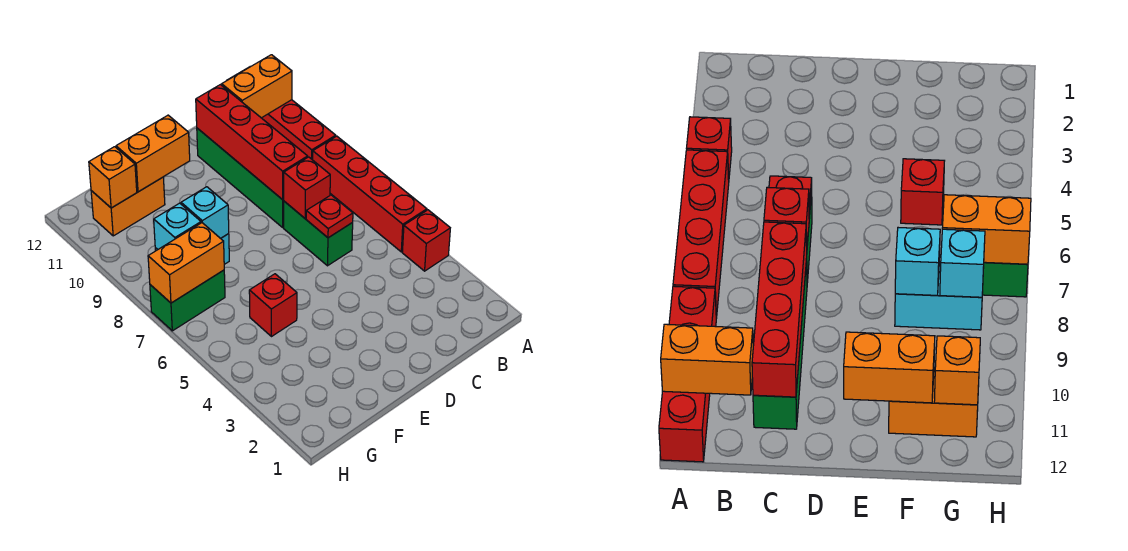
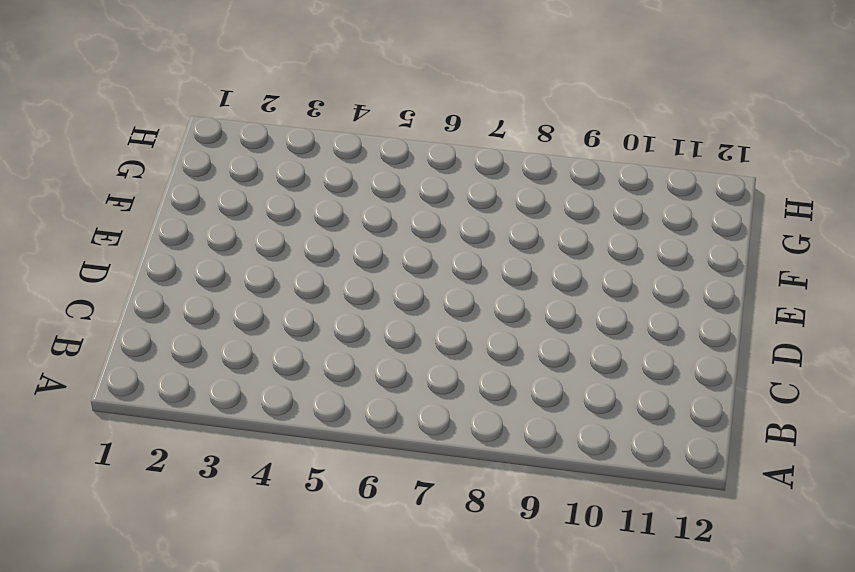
none -> red brick A4 level 1
none -> red brick A5:A8 level 1
none -> red brick A9:A12 level 1

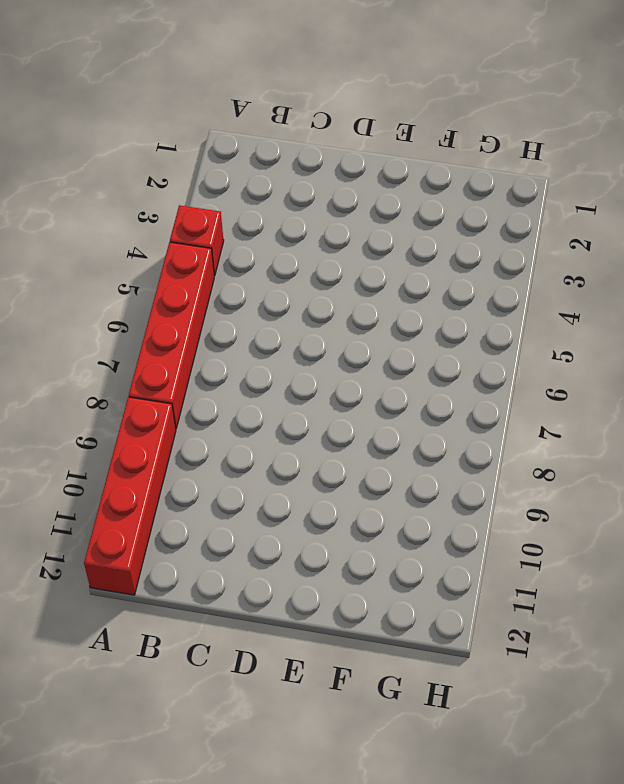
none -> green brick C6:C7 level 1
none -> green brick C8:C11 level 1
none -> red brick F5 level 1

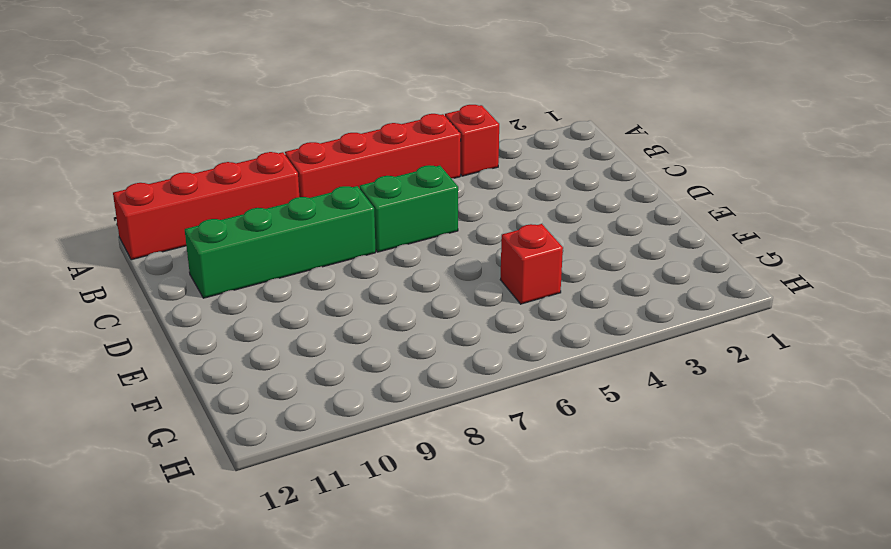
none -> cyan brick F8:G8 level 1
none -> orange brick F11:G11 level 1
none -> green brick G7:H7 level 1

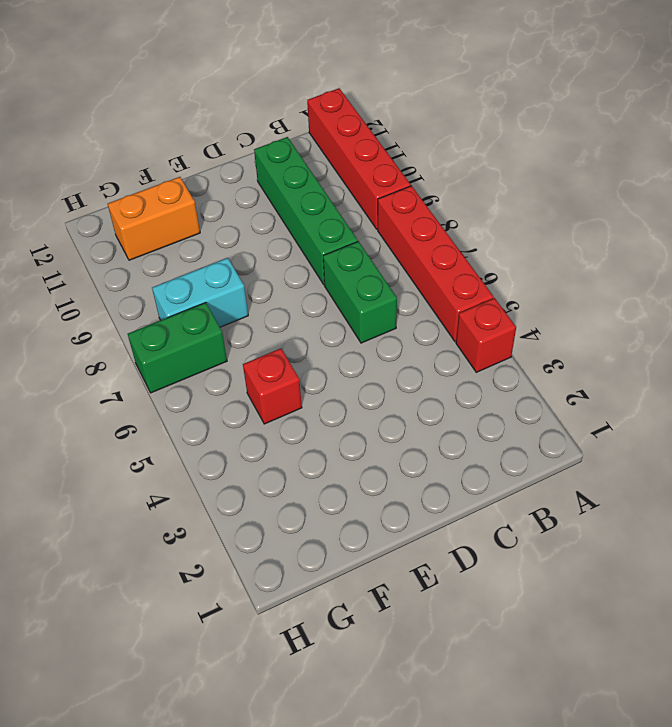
none -> orange brick A11:B11 level 2
none -> red plate C6 level 2
none -> red brick C7 level 2

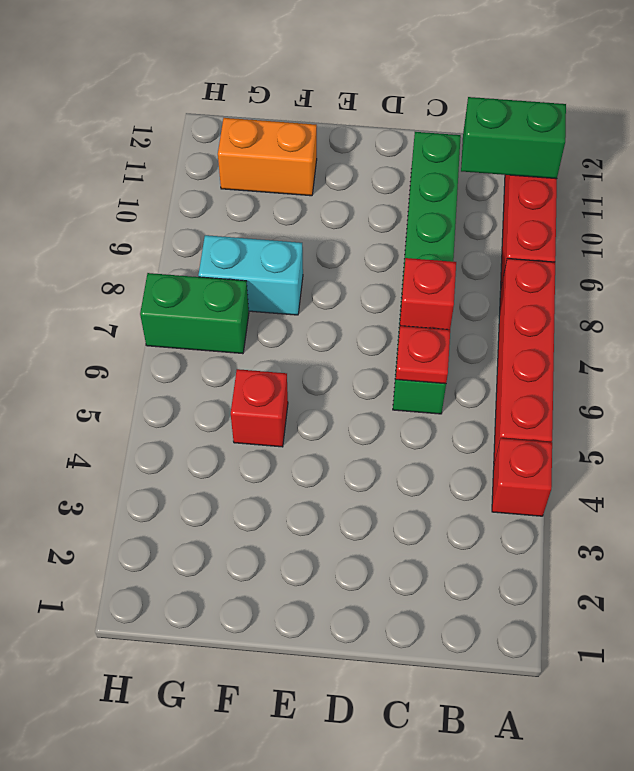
green brick A11:B11 level 2 -> orange brick A11:B11 level 2
none -> red brick C8:C11 level 2
none -> orange brick E11:F11 level 2
none -> cyan brick F8 level 2

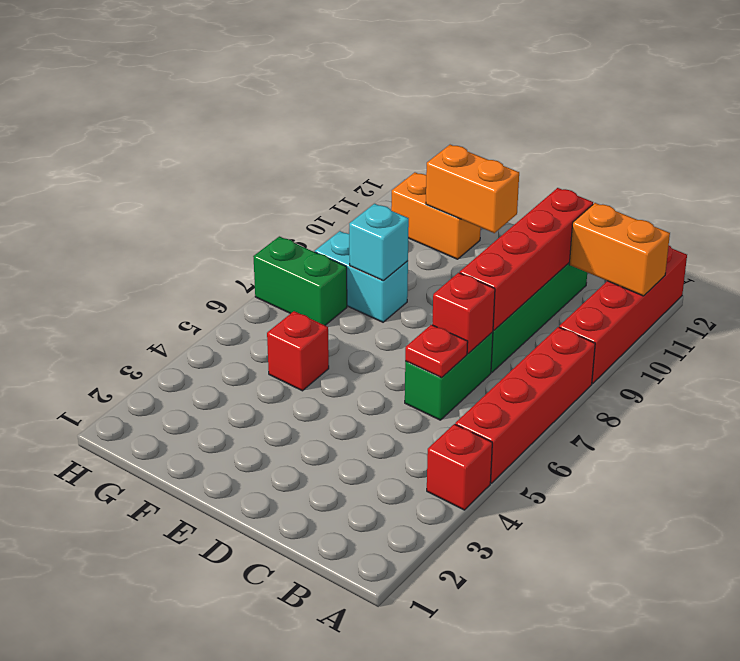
none -> orange brick G7:H7 level 2
none -> cyan brick G8 level 2
none -> orange brick G11 level 2

